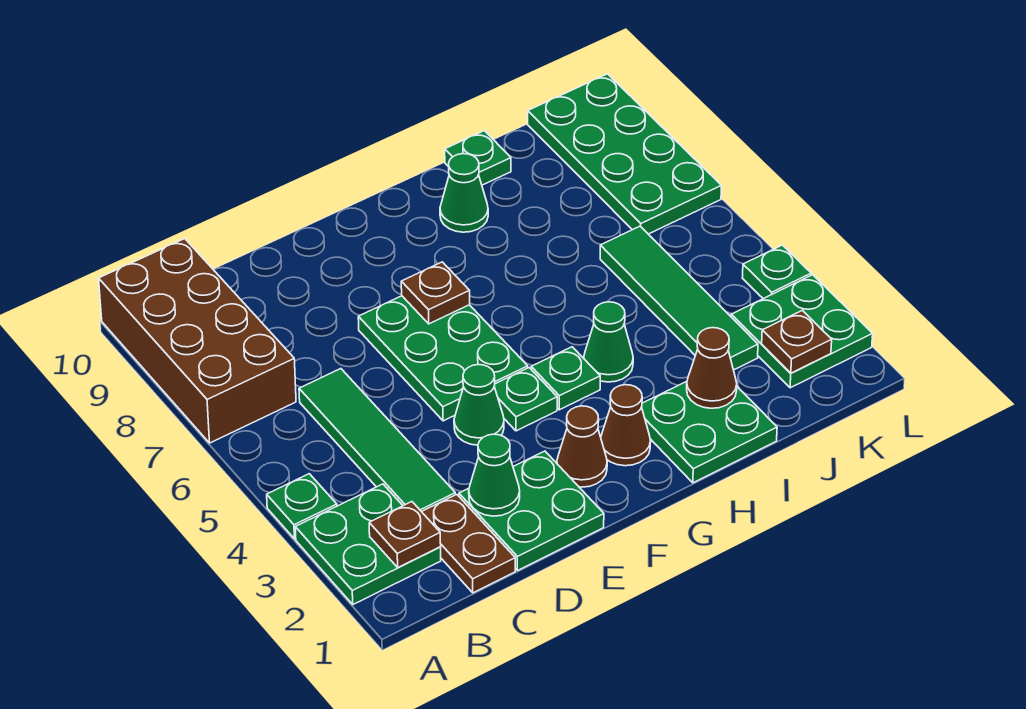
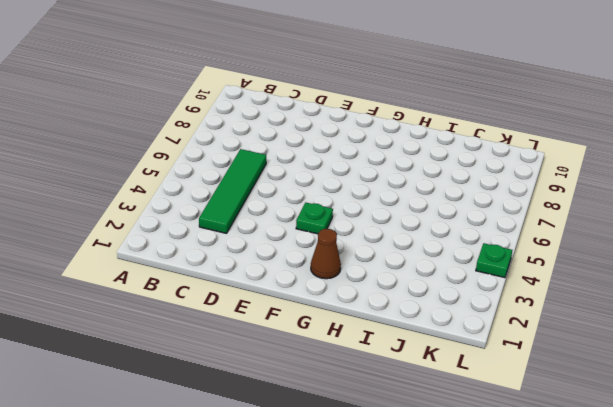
none -> green plate A2:B3 level 1
none -> green plate A4 level 1
none -> brown brick A7:B10 level 1

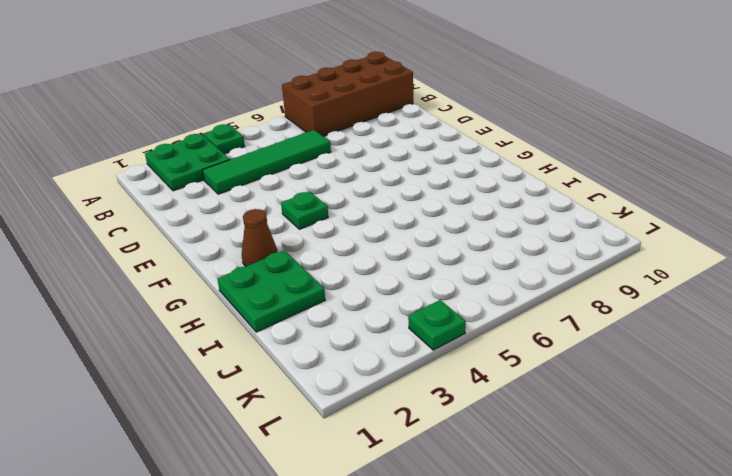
none -> brown plate C1:C2 level 1
none -> green plate D1:E2 level 1
none -> green cone E4 level 1

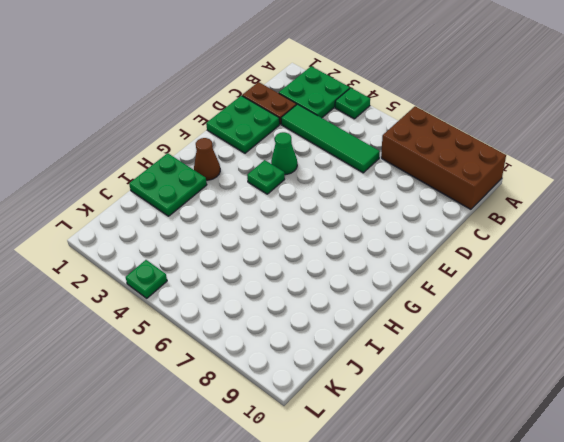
none -> green plate E5:F7 level 1
none -> brown cone F2 level 1
none -> green plate G4 level 1

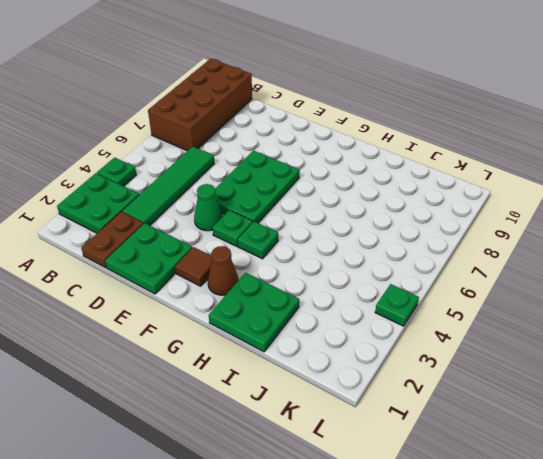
brown tile F2 level 1 -> brown cone F2 level 1
none -> green cone H4 level 1
none -> green cone H9 level 1
none -> green plate I10 level 1

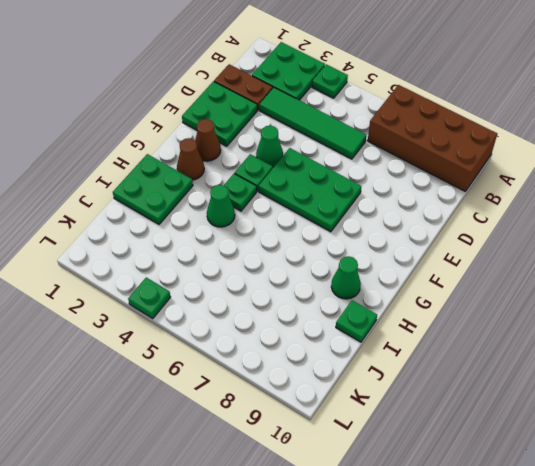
none -> green tile J3:J6 level 1
none -> green plate K2:L3 level 1
none -> green plate K7:L10 level 1

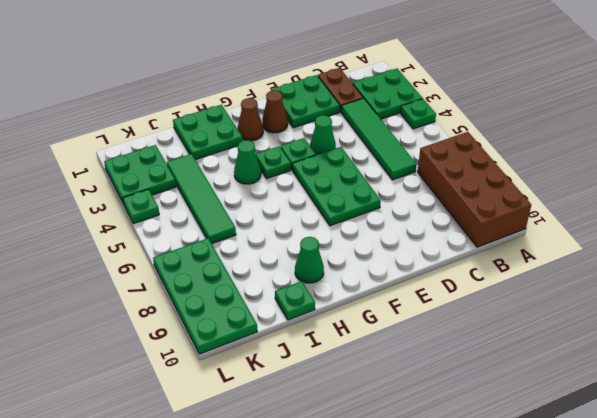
none -> brown plate B2 level 2
none -> green cone D2 level 2
none -> brown plate F7 level 2

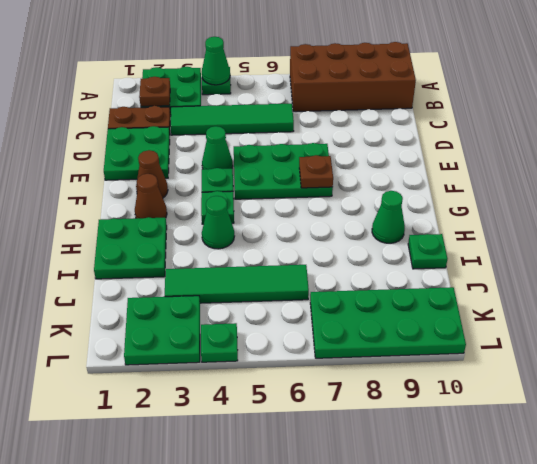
green cone A4 level 2 -> green cone D2 level 2
none -> brown cone I2 level 2
none -> brown plate K2 level 2

